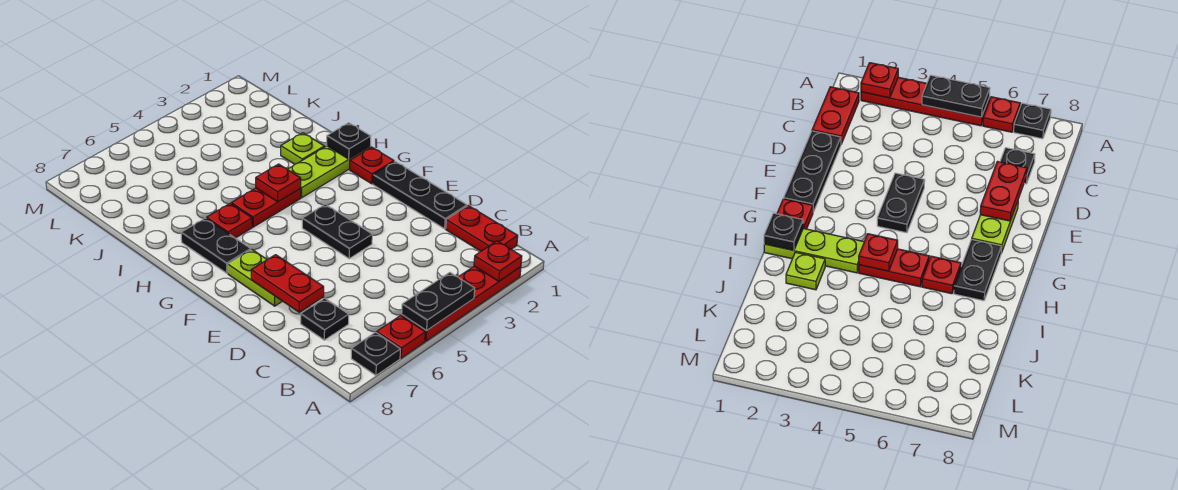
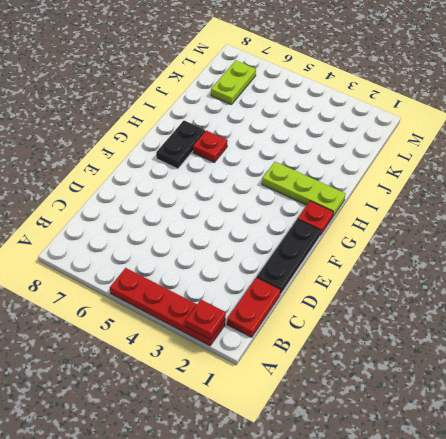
lime plate K7:L7 level 1 -> lime plate E7:F7 level 1
none -> red plate A6 level 1
none -> black plate A7 level 1
none -> black plate C7 level 1

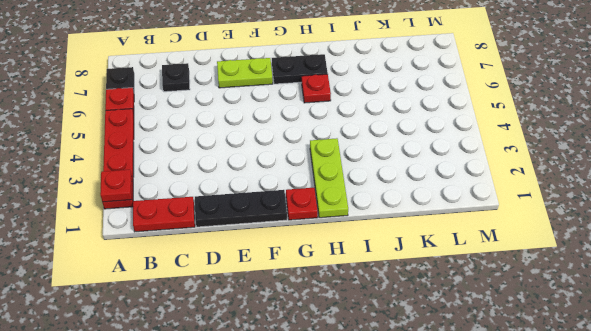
none -> black plate E4:F4 level 1
none -> red plate H4:H5 level 1
none -> lime plate I2 level 1

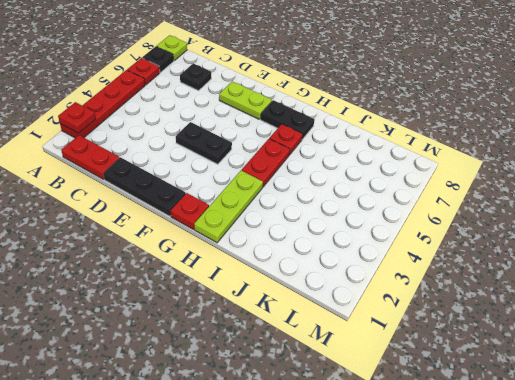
lime plate A8 level 1 -> lime plate I2 level 1
none -> black plate A4:A5 level 2
none -> red plate D7:E7 level 2
none -> black plate H1 level 2

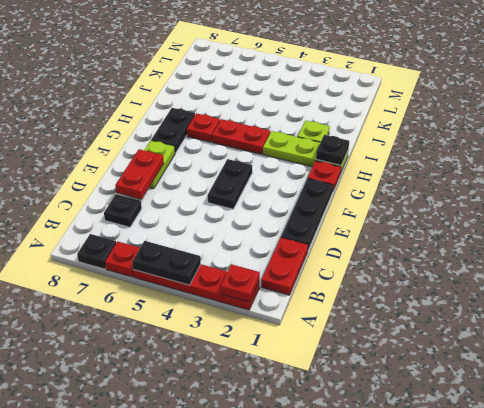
none -> red plate H4 level 2

